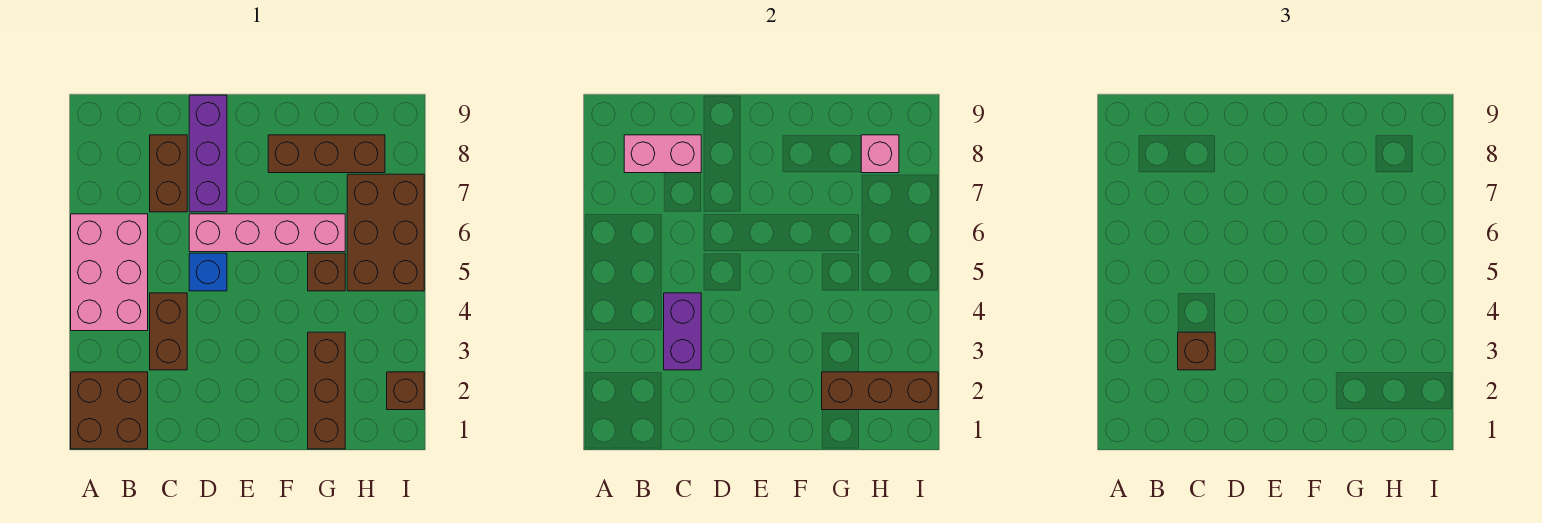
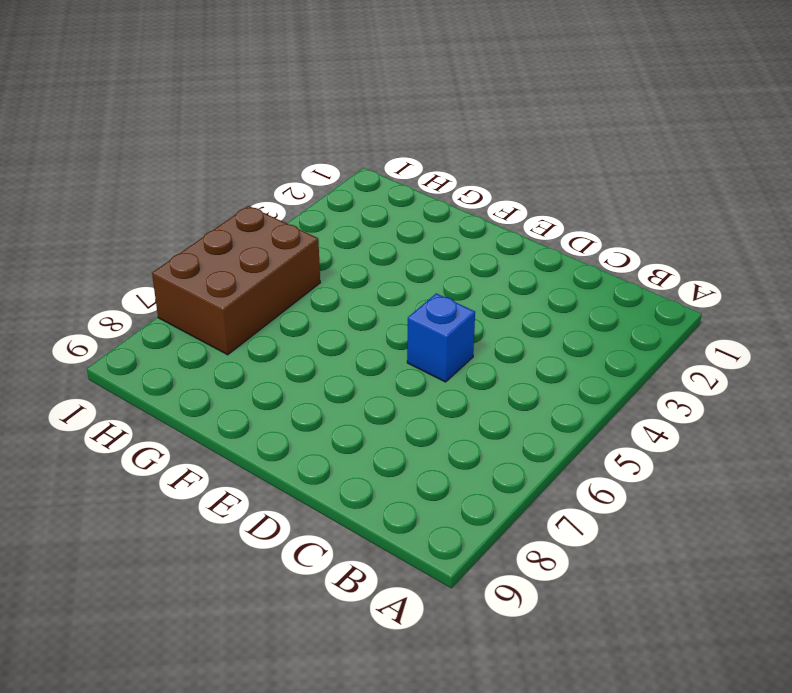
none -> brown brick A1:B2 level 1
none -> pink brick A4:B6 level 1
none -> brown brick C3:C4 level 1

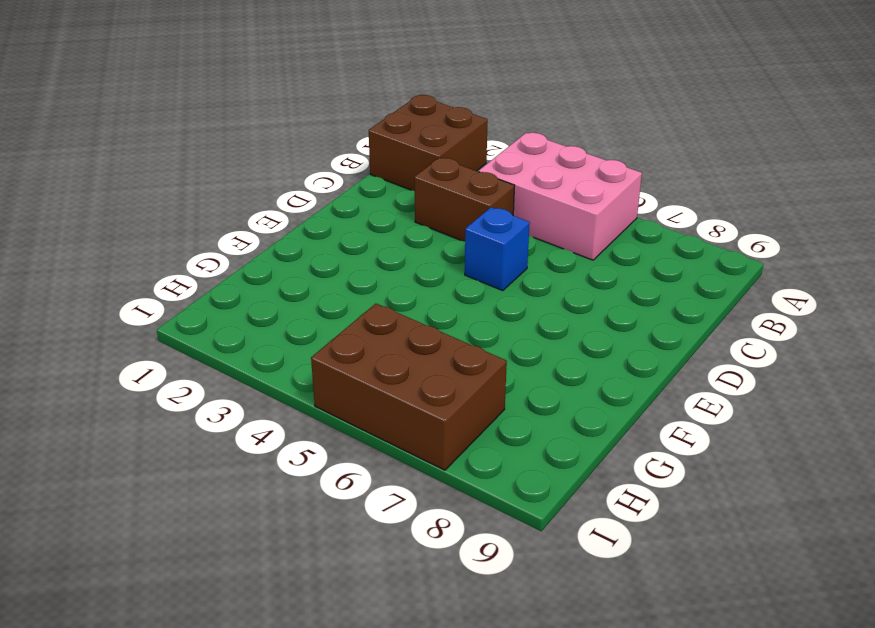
none -> brown brick C7:C8 level 1
none -> pink brick D6:G6 level 1
none -> purple brick D7:D9 level 1

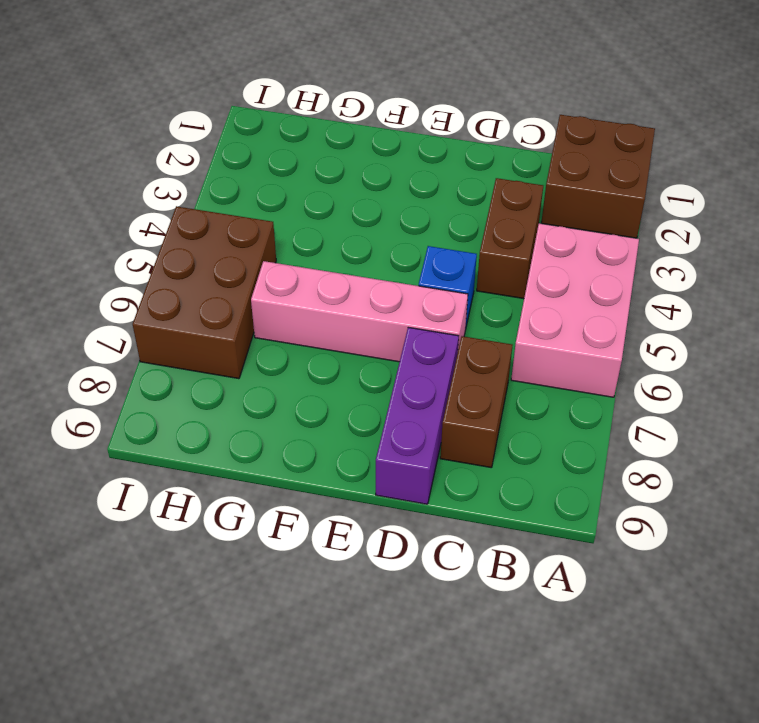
none -> brown brick F8:H8 level 1
none -> brown brick G1:G3 level 1
none -> brown brick G5 level 1

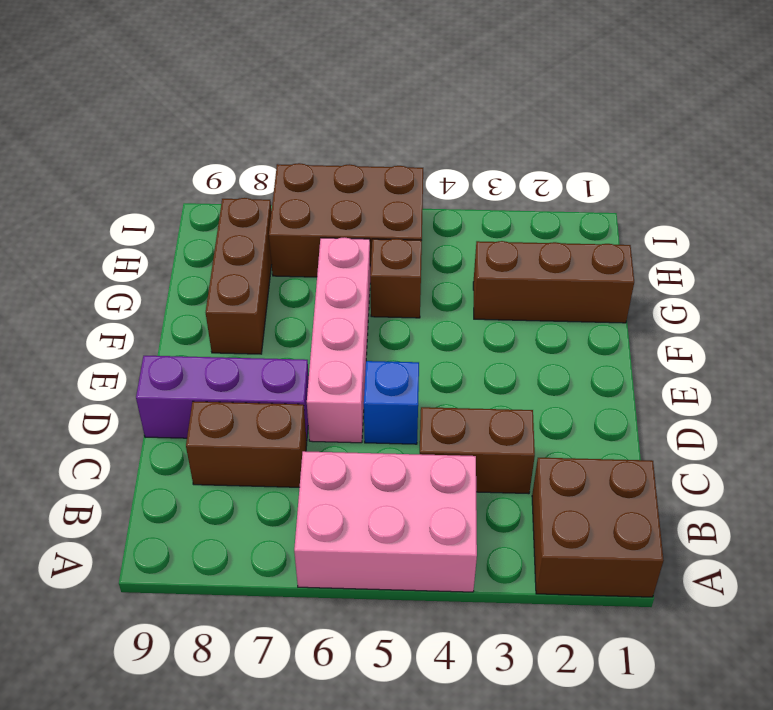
none -> brown brick I2 level 1
none -> pink brick B8:C8 level 2
none -> purple brick C3:C4 level 2

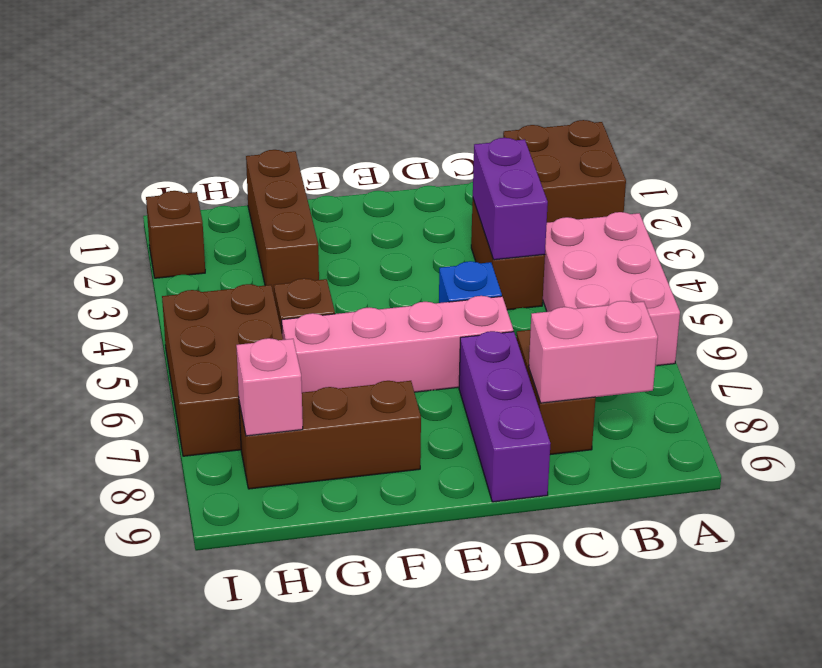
none -> brown brick G2:I2 level 2
none -> brown brick C3 level 3

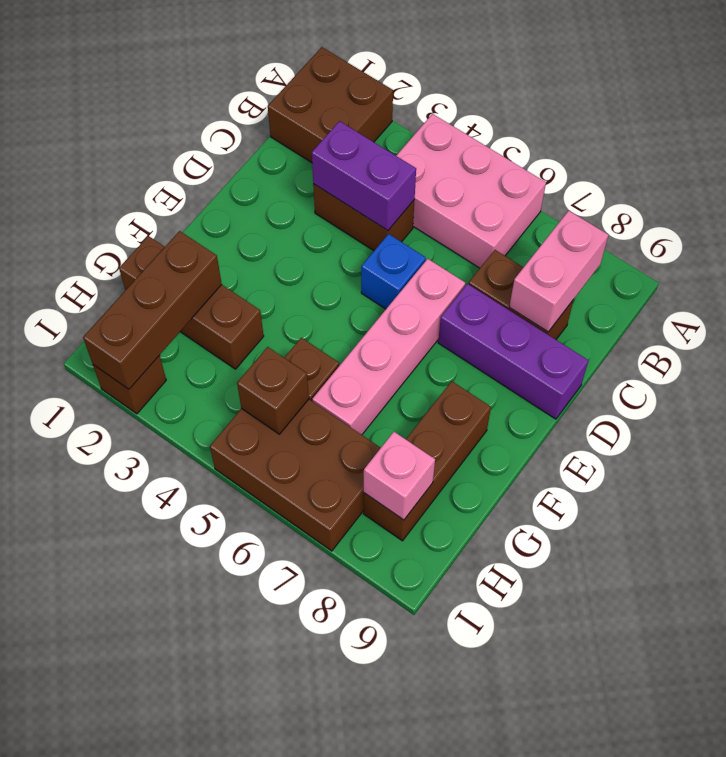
brown brick H5 level 2 -> brown brick C3 level 3

